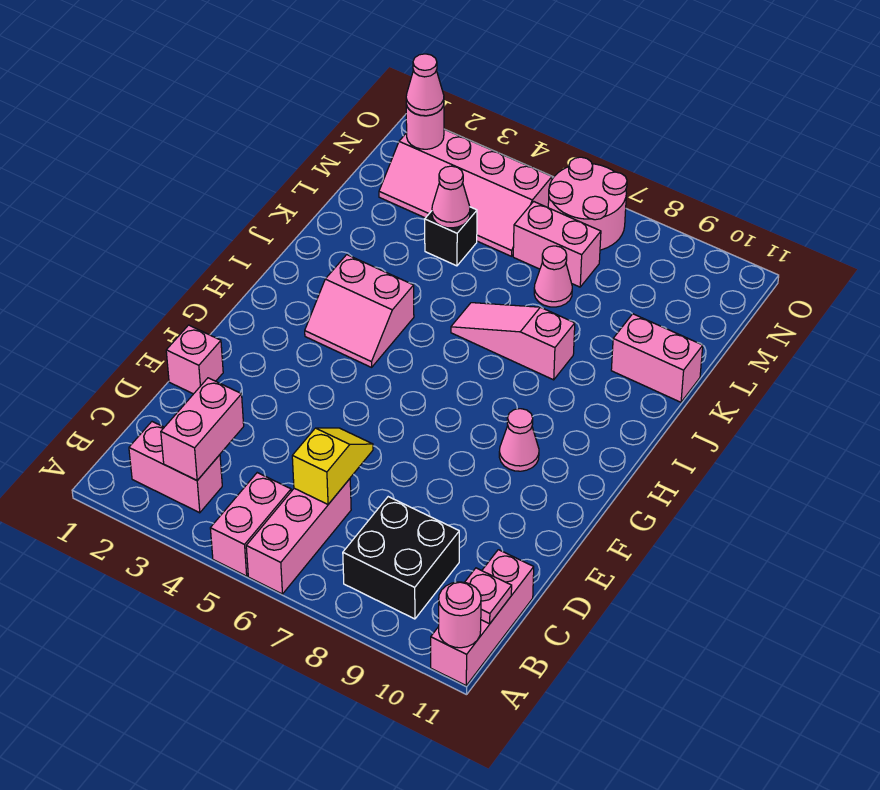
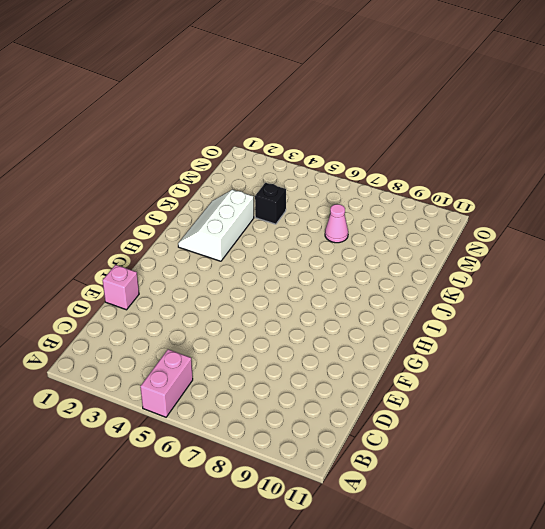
white slope I2:K3 level 1 top 3 -> pink slope H3:I4 level 1 top I
none -> pink brick A6:C6 level 1
none -> pink brick A11:C11 level 1
none -> pink brick B2:B3 level 1

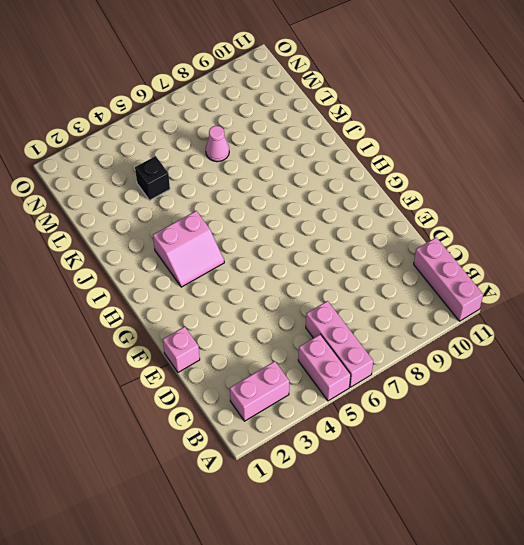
none -> black brick B8:C9 level 1
none -> pink cone G9 level 1
none -> pink slope J6:J8 level 1 top 8

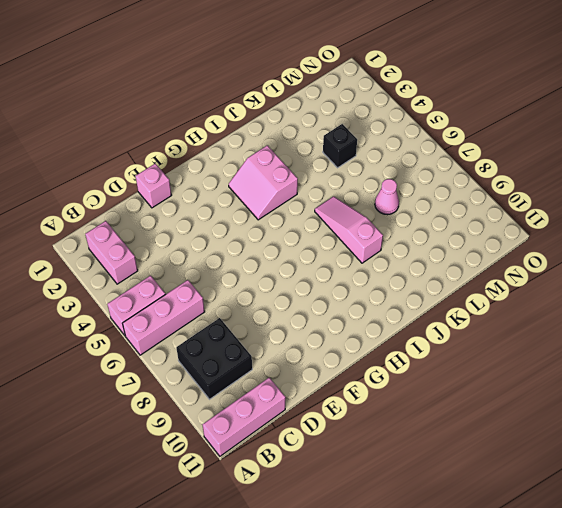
none -> pink cone G9 level 1
none -> pink brick K10:K11 level 1
none -> pink slope M2:N5 level 1 top N

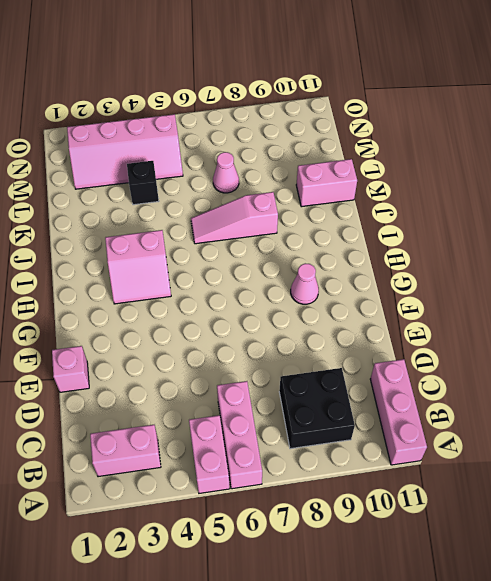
none -> pink brick M6:M7 level 1
none -> pink round brick N6:O7 level 1
none -> pink round brick A11 level 2

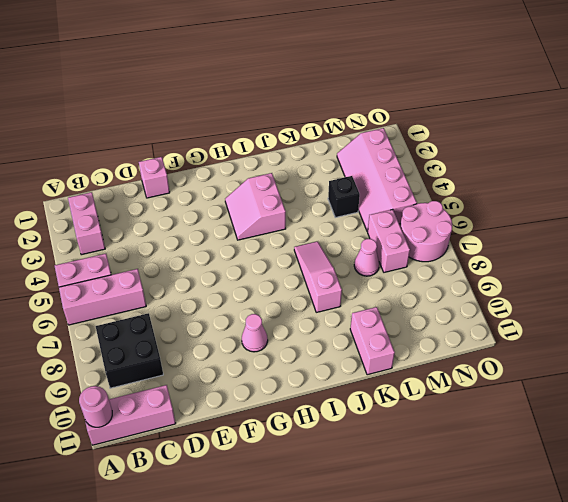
none -> pink brick B3:C3 level 2
none -> pink plate B11 level 2
none -> yellow slope C6:D6 level 2 top C

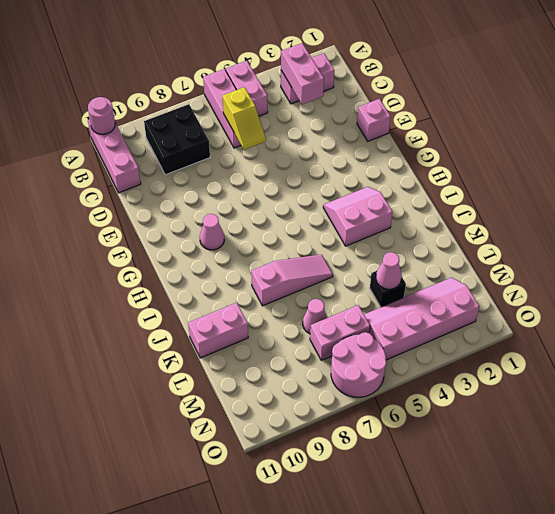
none -> pink plate B11 level 2
none -> pink round brick N2 level 2
none -> pink cone N2 level 3

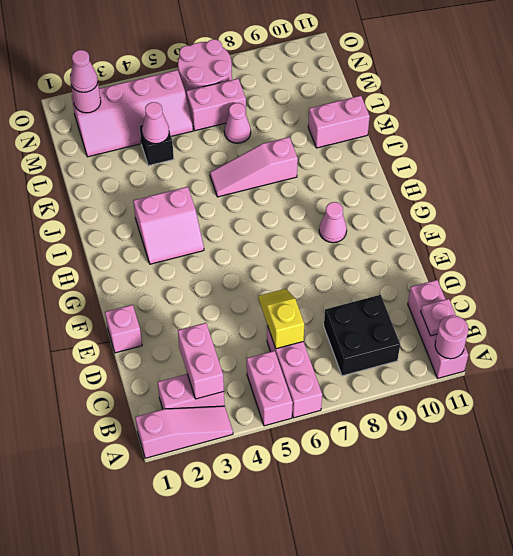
pink slope A1:A3 level 1 top 1 -> none

